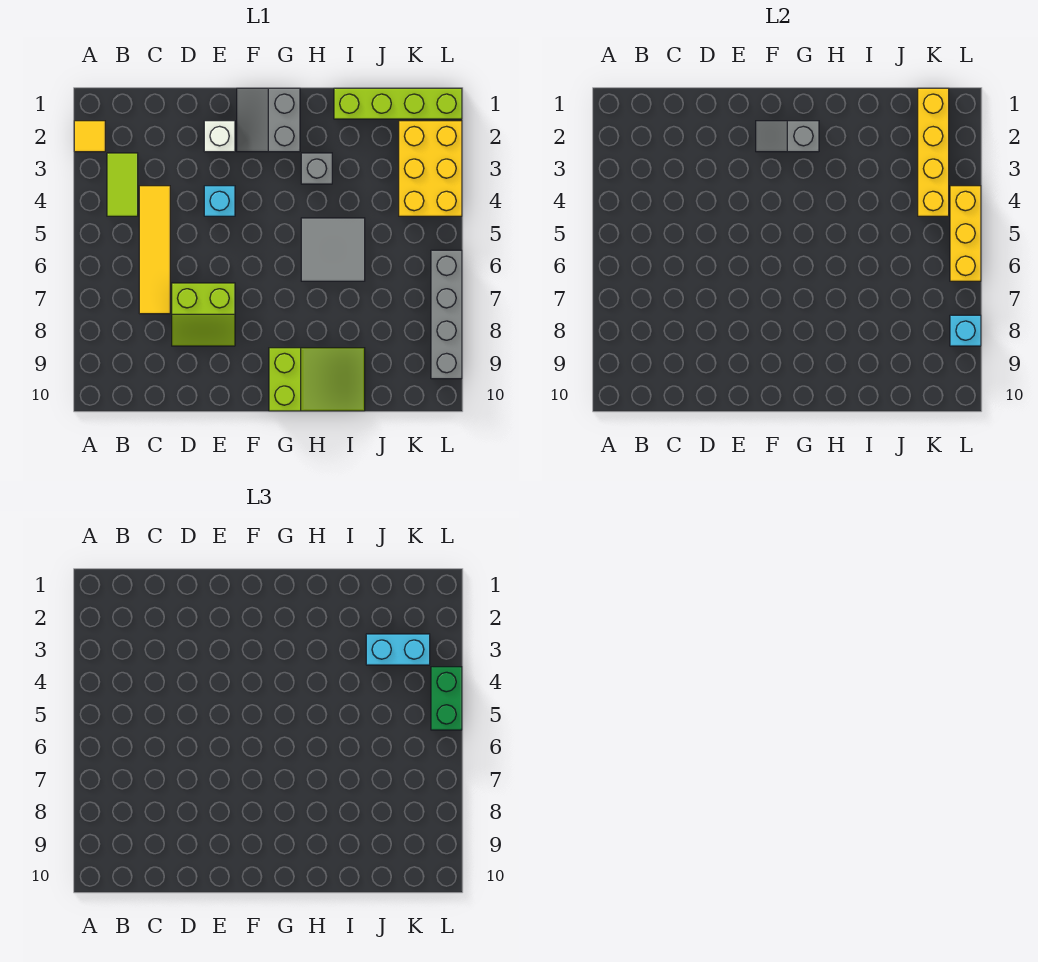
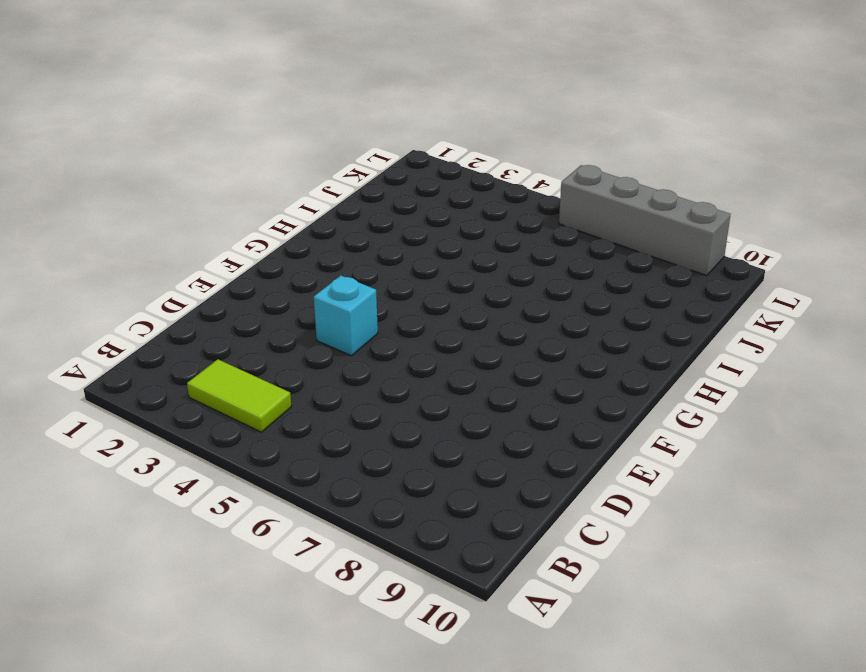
none -> yellow tile A2 level 1
none -> yellow tile C4:C7 level 1
none -> lime slope D7:E8 level 1 top 7

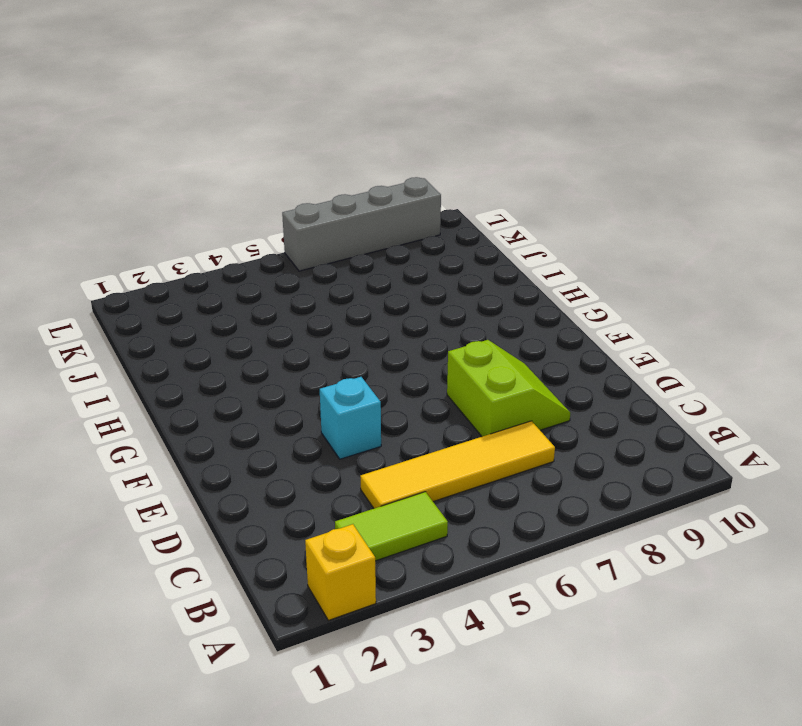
yellow brick A2 level 1 -> yellow tile A2 level 1
none -> white brick E2 level 1
none -> grey slope F1:G2 level 1 top G
none -> lime slope G9:I10 level 1 top G

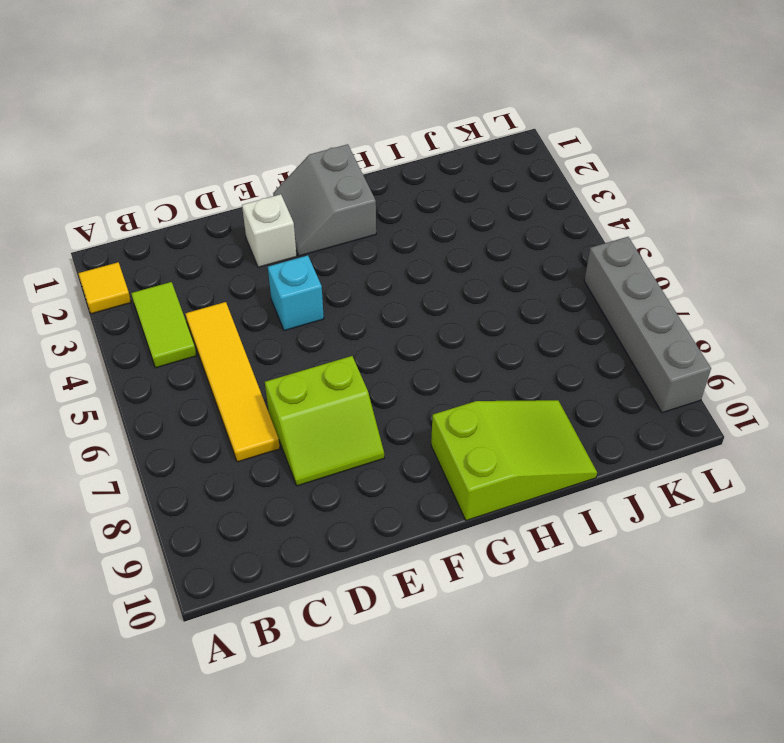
none -> grey brick H3 level 1
none -> grey tile H5:I6 level 1
none -> lime brick I1:L1 level 1

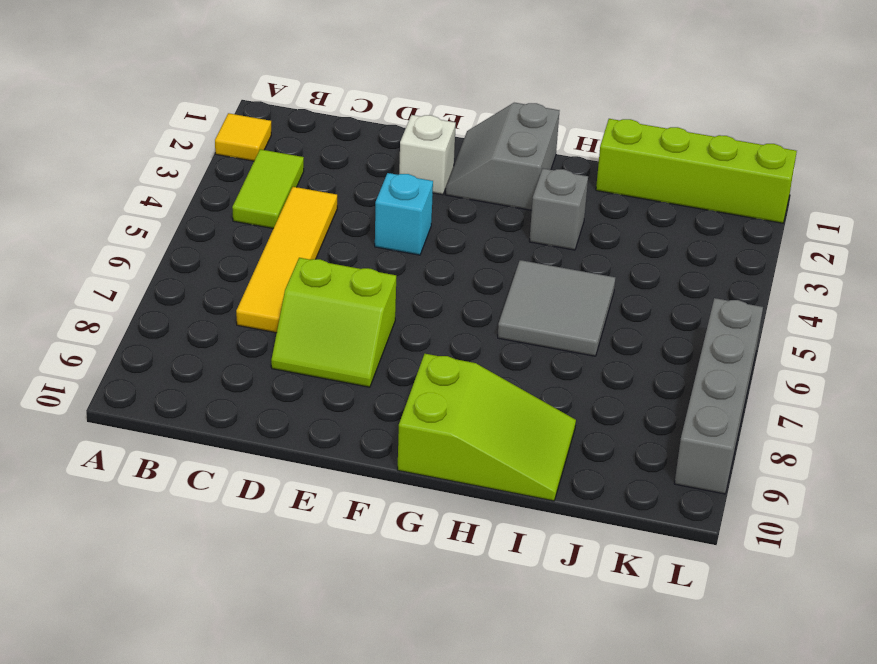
none -> yellow brick K2:L4 level 1
none -> grey slope F2:G2 level 2 top G
none -> yellow brick K1:K4 level 2

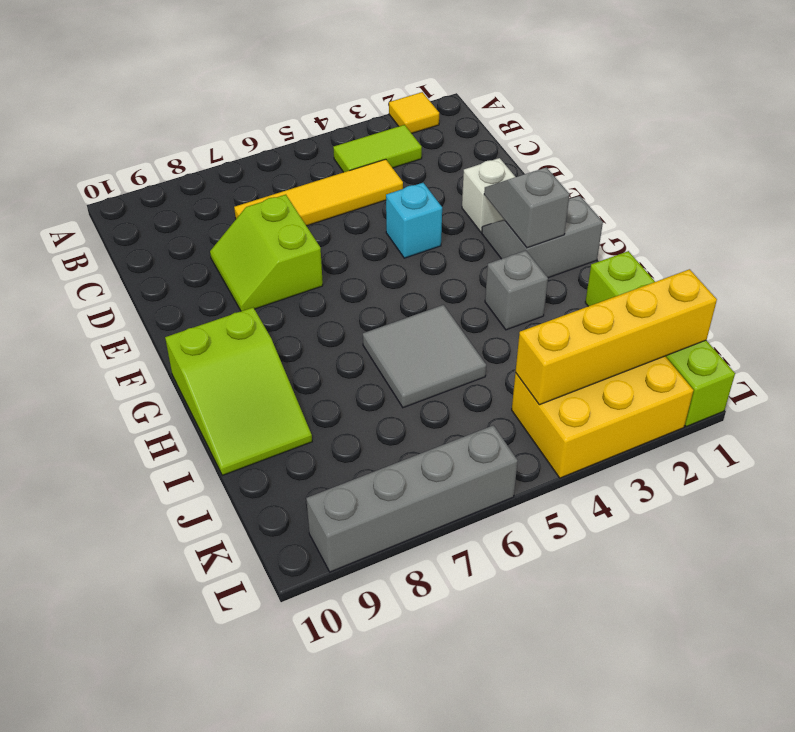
none -> yellow brick L4:L6 level 2
none -> cyan brick L8 level 2
none -> cyan brick J3:K3 level 3

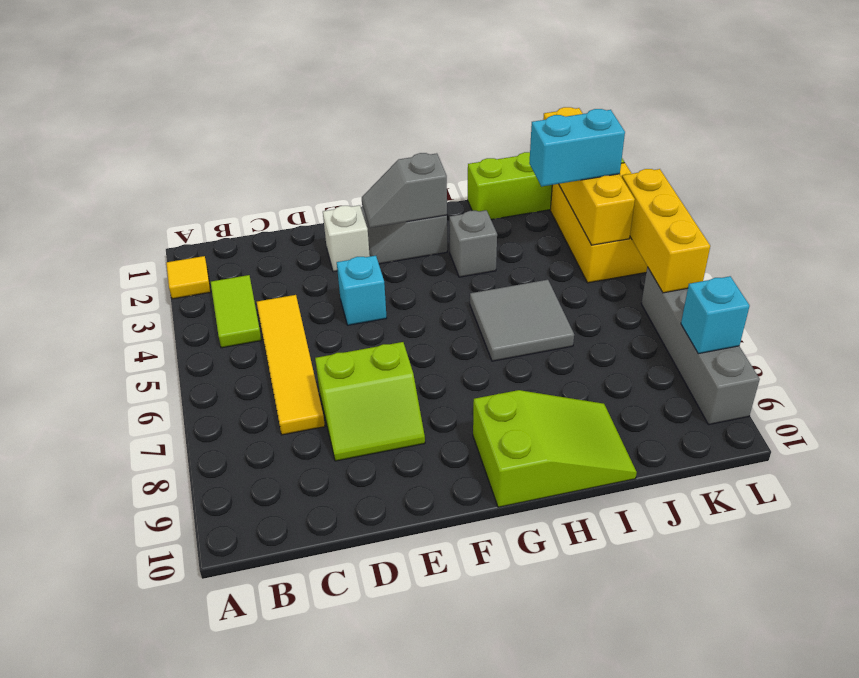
none -> green brick L4:L5 level 3

